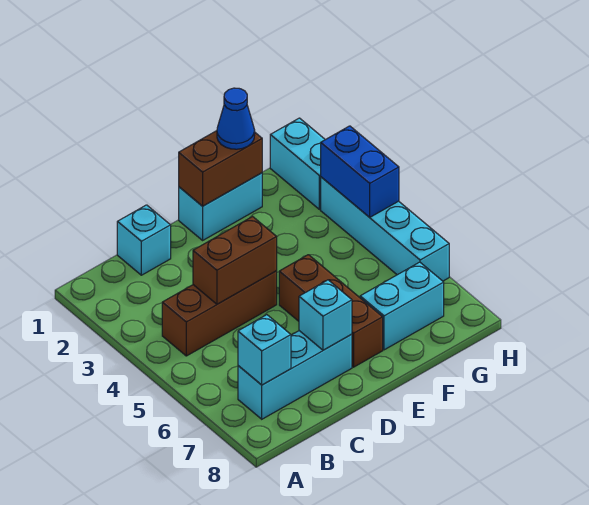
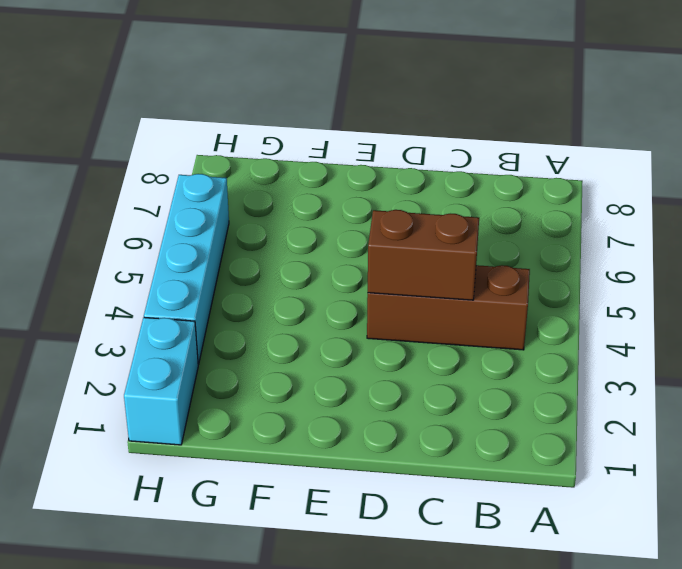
none -> cyan brick B7:D7 level 1
none -> cyan brick C1 level 1
none -> cyan brick E1:F1 level 1

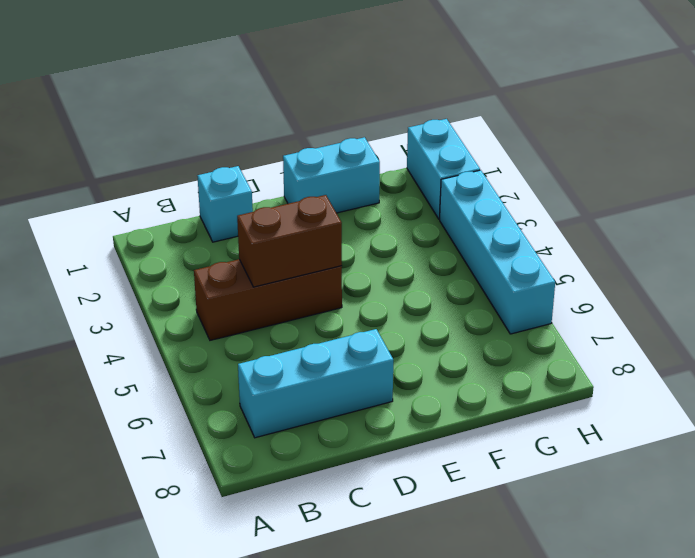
none -> brown brick E5:E7 level 1
none -> cyan brick F7:G7 level 1
none -> cyan brick B7 level 2

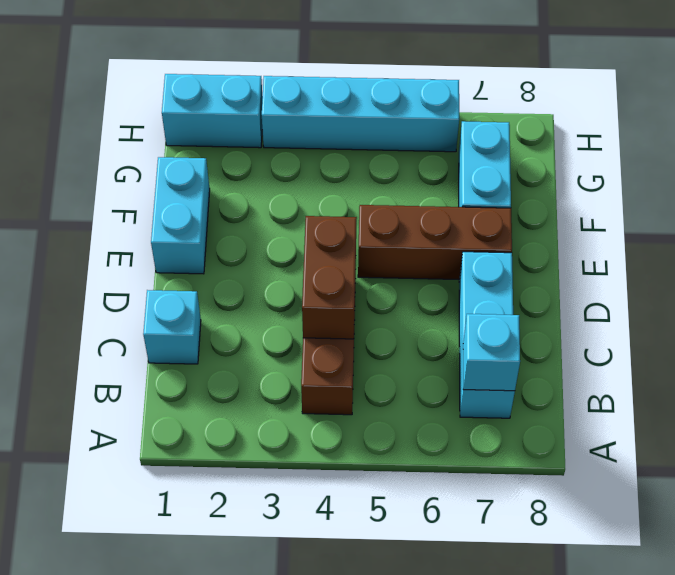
none -> cyan brick D7 level 2
none -> brown brick E1:F1 level 2
none -> blue brick H3:H4 level 2

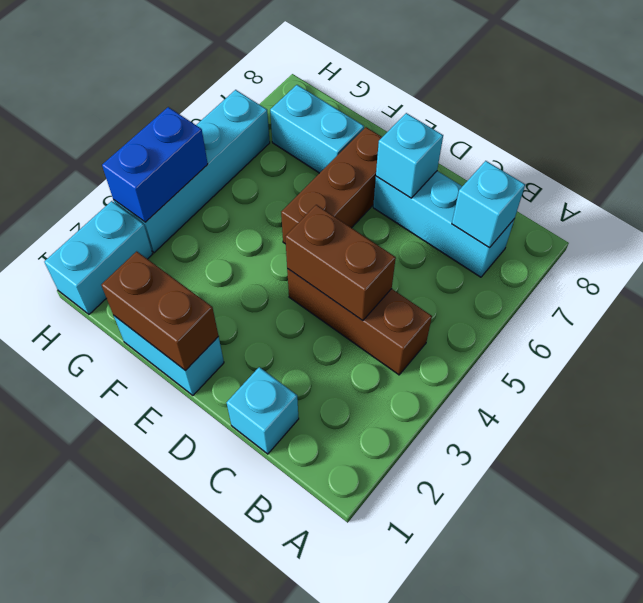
none -> blue cone F1 level 3

